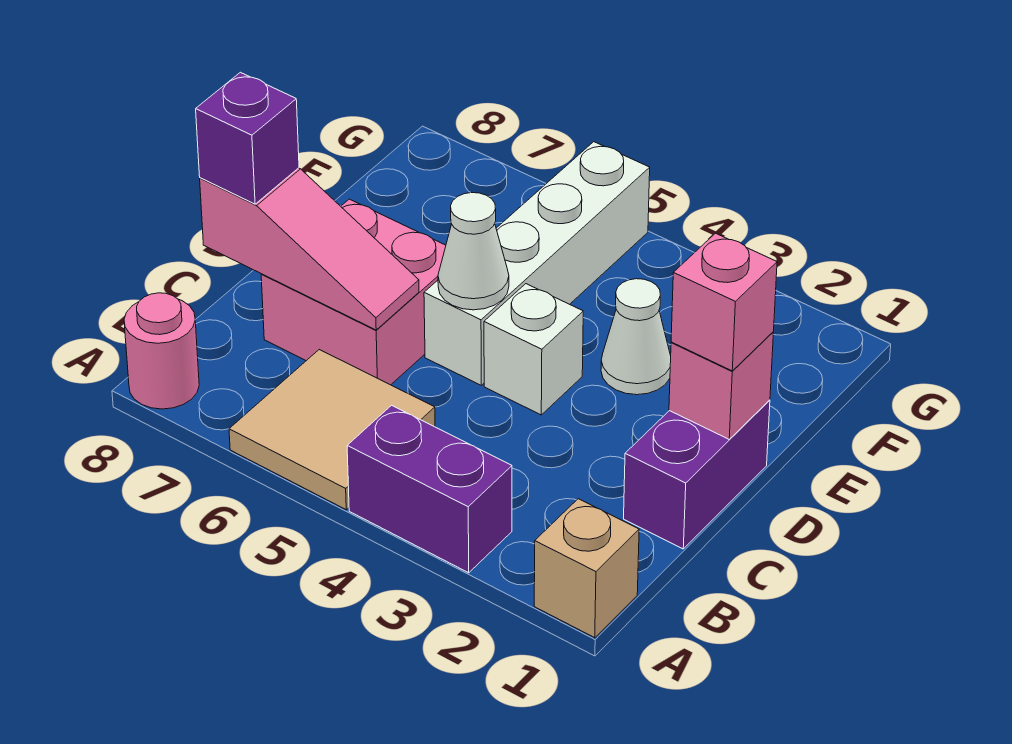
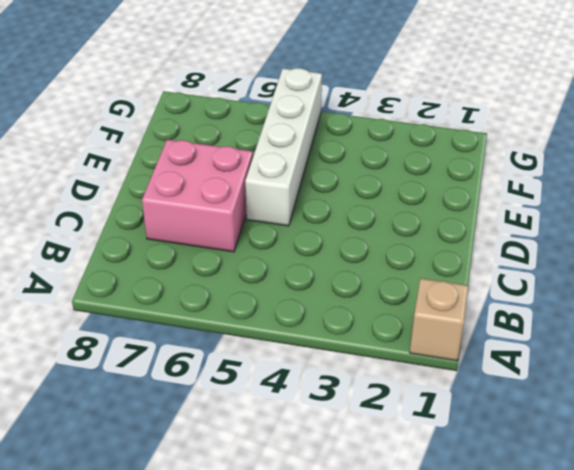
none -> purple brick A3:A4 level 1
none -> tan tile A5:B6 level 1
none -> pink round brick A8 level 1

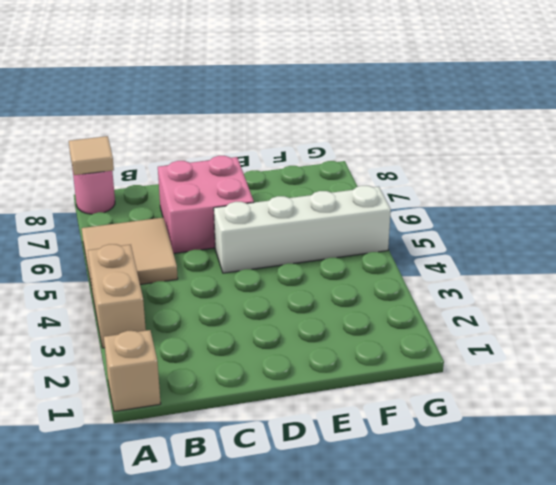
tan brick A3:A4 level 1 -> purple brick A3:A4 level 1
tan tile A8 level 2 -> none
none -> purple brick C1:D1 level 1
none -> white brick D4 level 1
none -> white cone E3 level 1

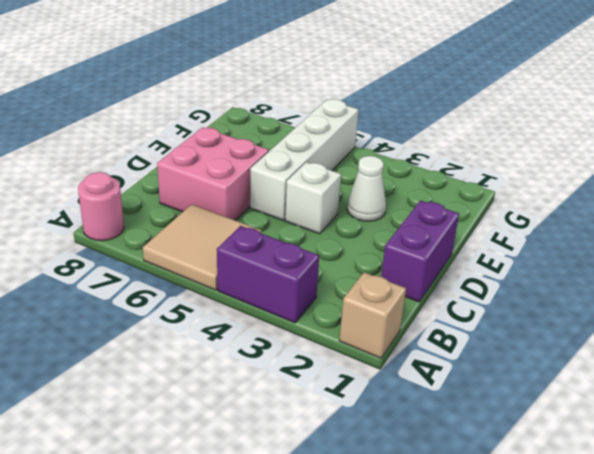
none -> pink slope C6:C8 level 2 top 8
none -> pink brick D1 level 2
none -> white cone D5 level 2

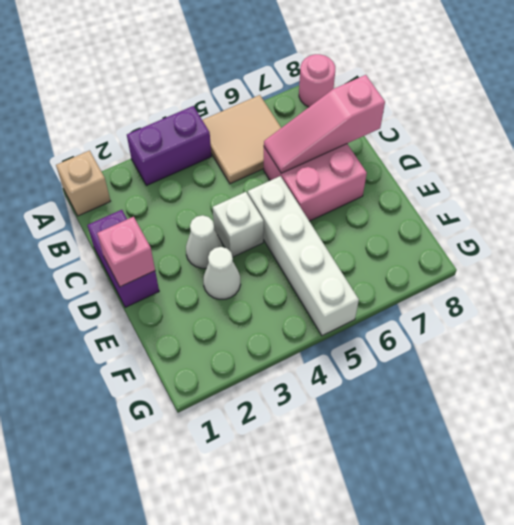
white cone D3 level 1 -> white cone D5 level 2
none -> purple brick C8 level 3
none -> pink brick D1 level 3

